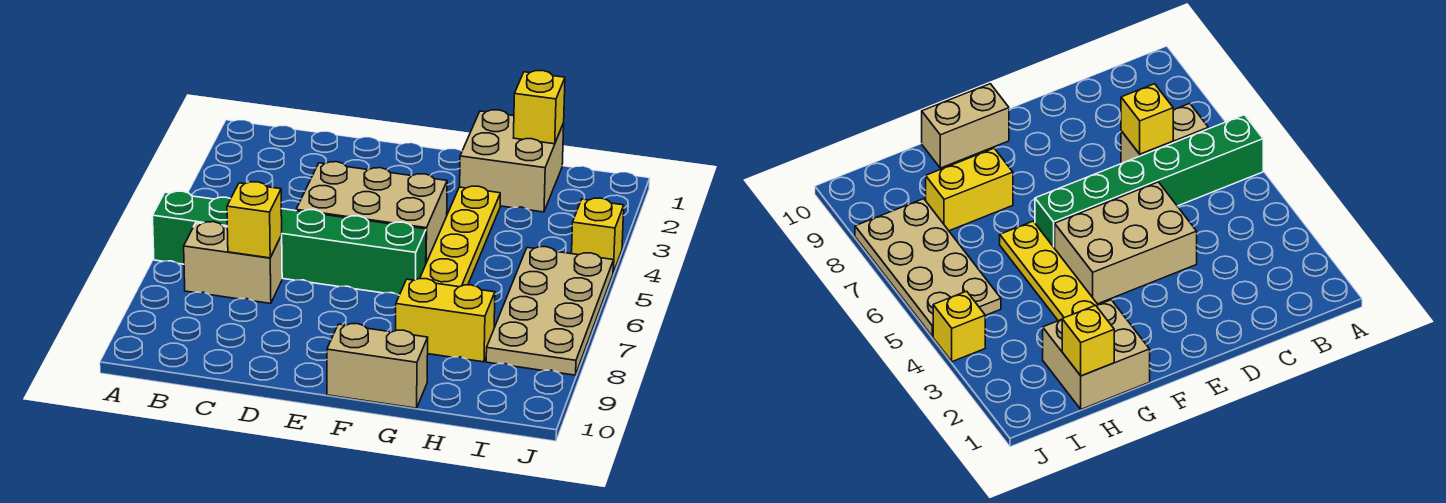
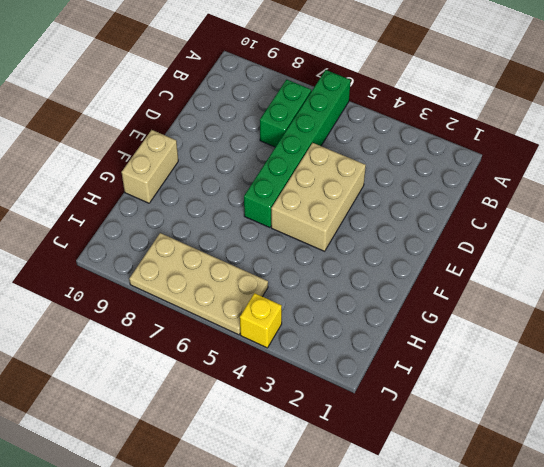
green brick B7:C7 level 1 -> tan brick B7:C7 level 1
none -> tan brick G1:H2 level 1
none -> yellow plate G3:G6 level 1

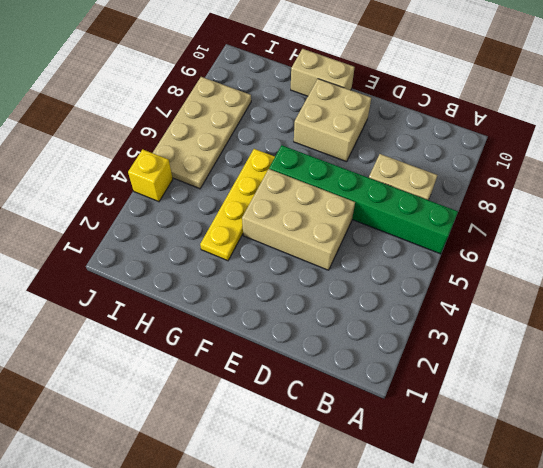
tan brick E8:F9 level 1 -> tan brick G1:H2 level 1
none -> yellow brick G8:H8 level 1
none -> yellow brick C7 level 2

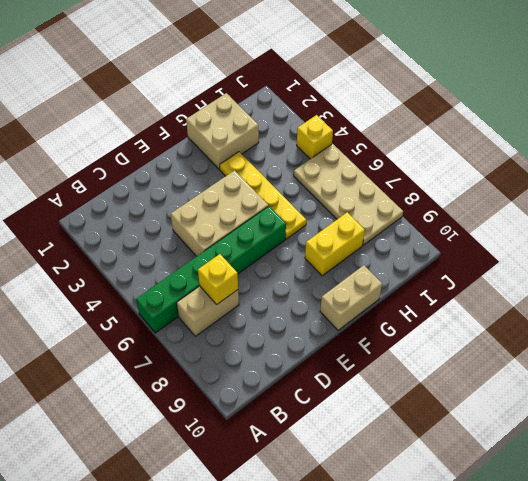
none -> yellow brick H1 level 2

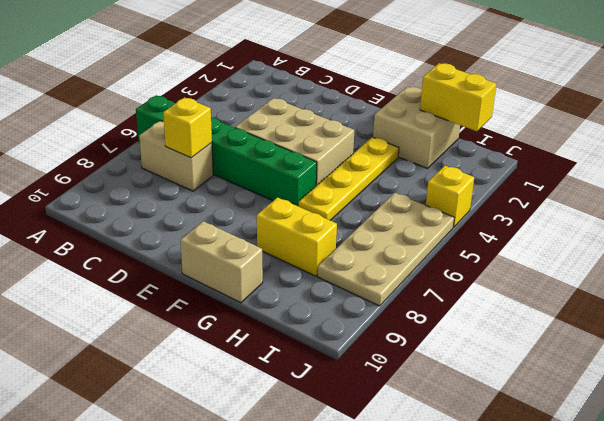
yellow brick H1:I1 level 2 -> yellow brick H1 level 2

